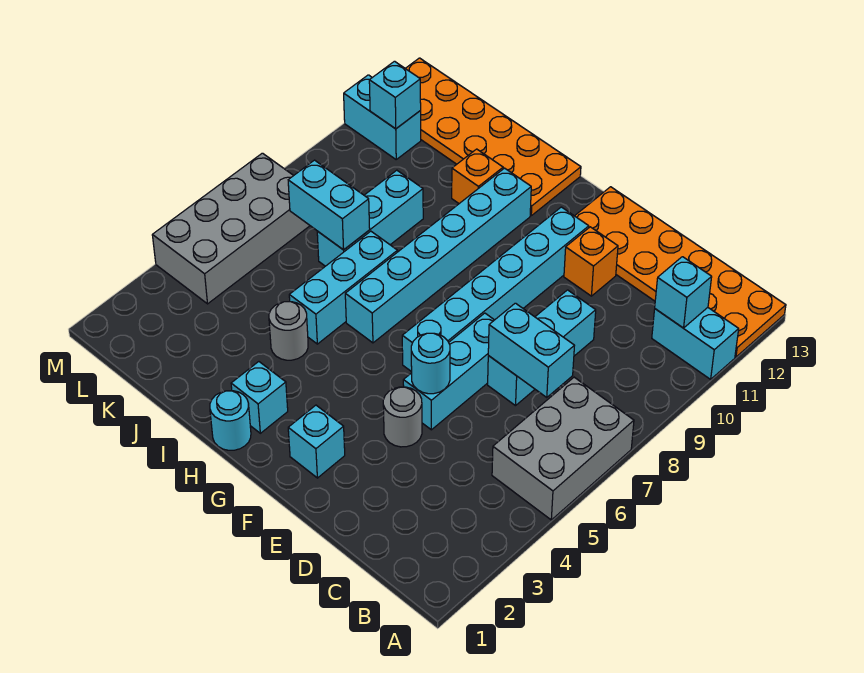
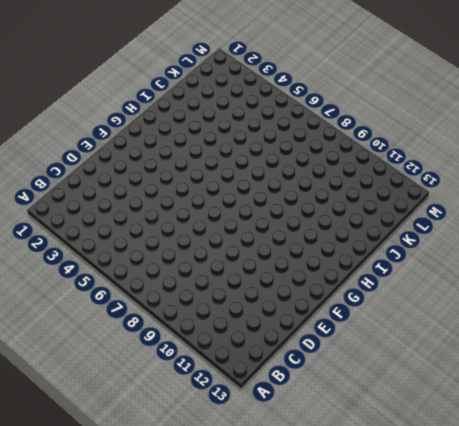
none -> grey brick A5:B7 level 1
none -> cyan brick A11:B11 level 1
none -> orange plate A12:F13 level 1

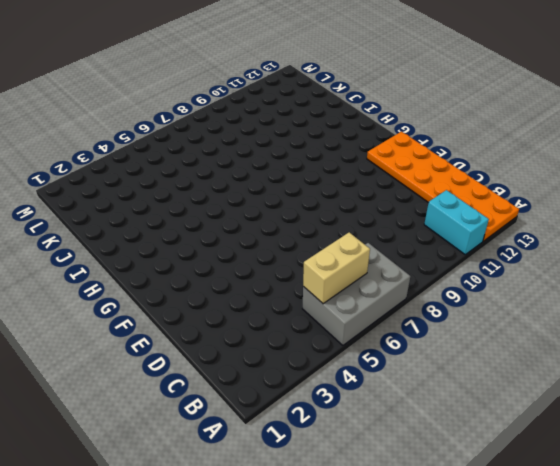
tan brick B5:B6 level 2 -> none
none -> cyan brick D7:D9 level 1
none -> grey round brick E4 level 1
none -> cyan brick E5:E7 level 1

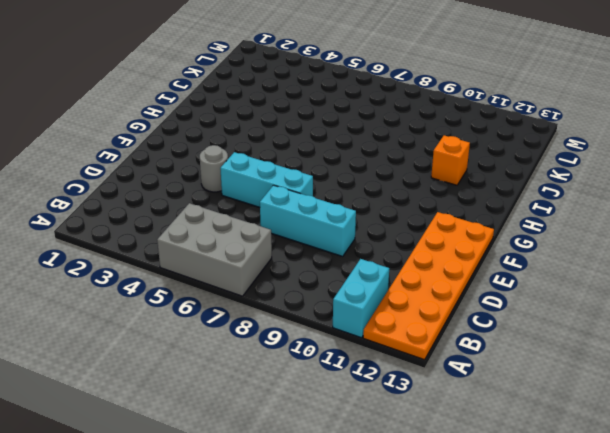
none -> orange brick E11 level 1
none -> cyan brick F2 level 1
none -> cyan brick F6:F11 level 1

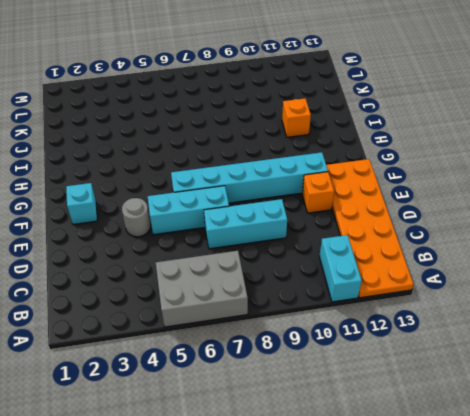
none -> cyan round brick H1 level 1
none -> cyan brick H2 level 1
none -> cyan brick H6:H11 level 1

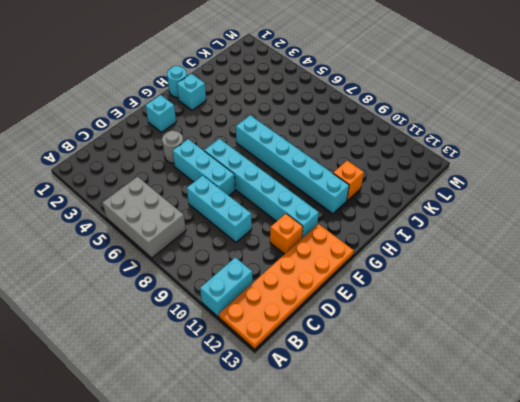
none -> orange plate H12:M13 level 1
none -> grey round brick I4 level 1
none -> cyan brick I5:I7 level 1

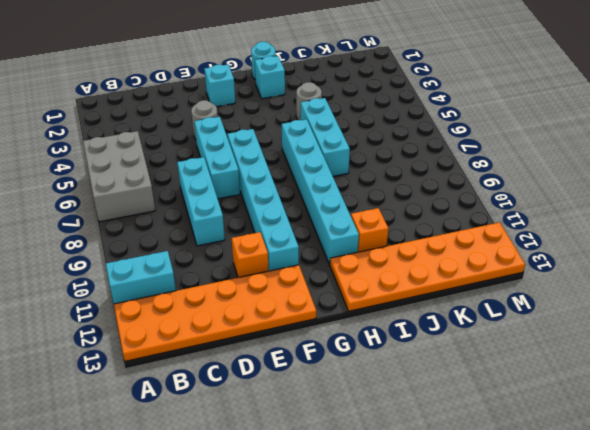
none -> cyan brick J7:J9 level 1
none -> grey brick L4:M7 level 1
none -> cyan brick L11:M11 level 1

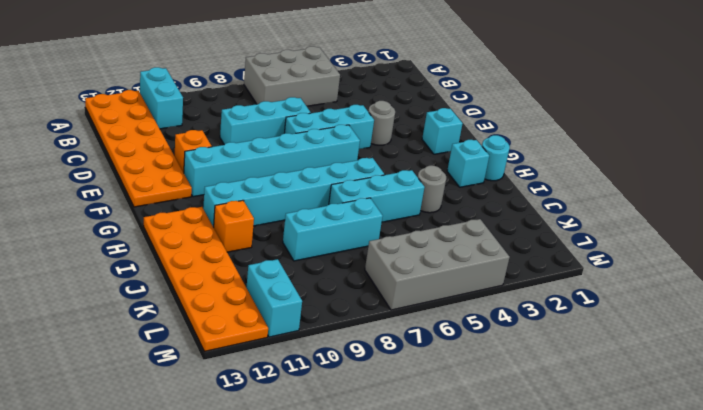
none -> cyan brick B11 level 2
none -> cyan brick C7:D7 level 2
none -> cyan round brick E5 level 2

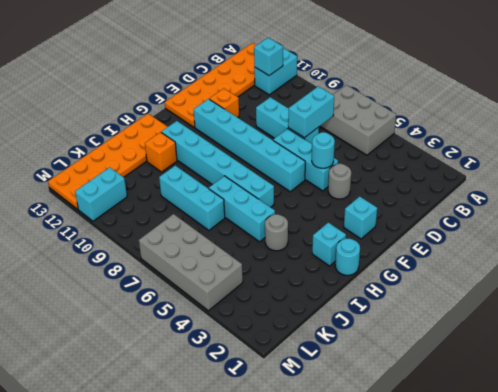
none -> cyan brick J7:K7 level 2
none -> cyan brick L11 level 2

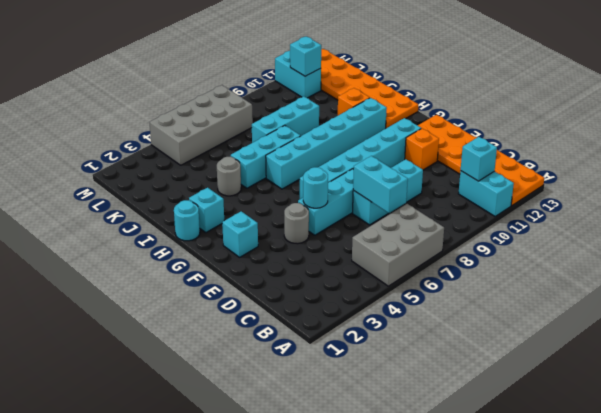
none -> cyan brick J7:K7 level 2

